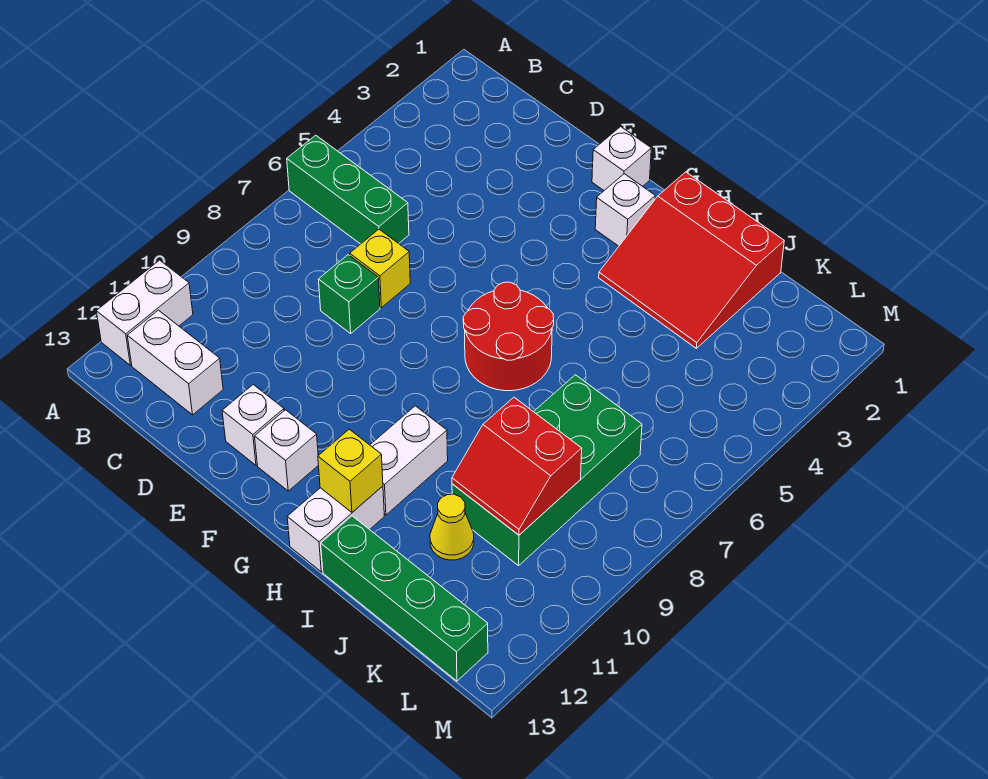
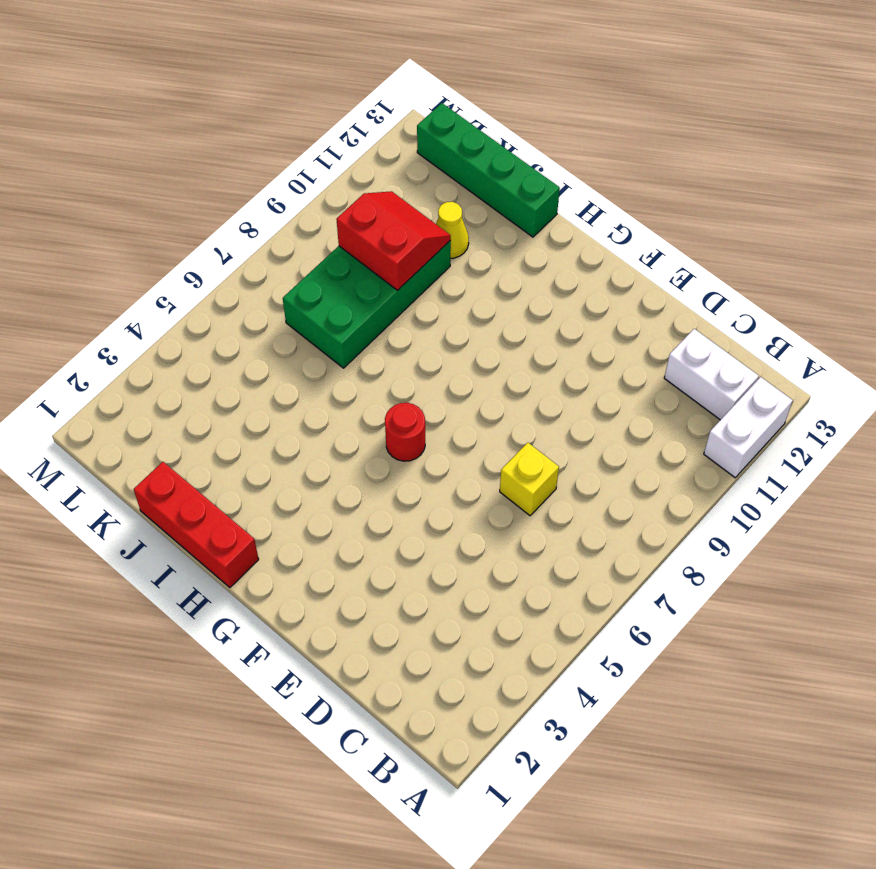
red round brick G6 level 1 -> red round brick G6:H7 level 1
red brick H1:J1 level 1 -> red slope H1:J3 level 1 top 1
none -> green brick A6:C6 level 1
none -> green brick D8 level 1
none -> white brick E12 level 1

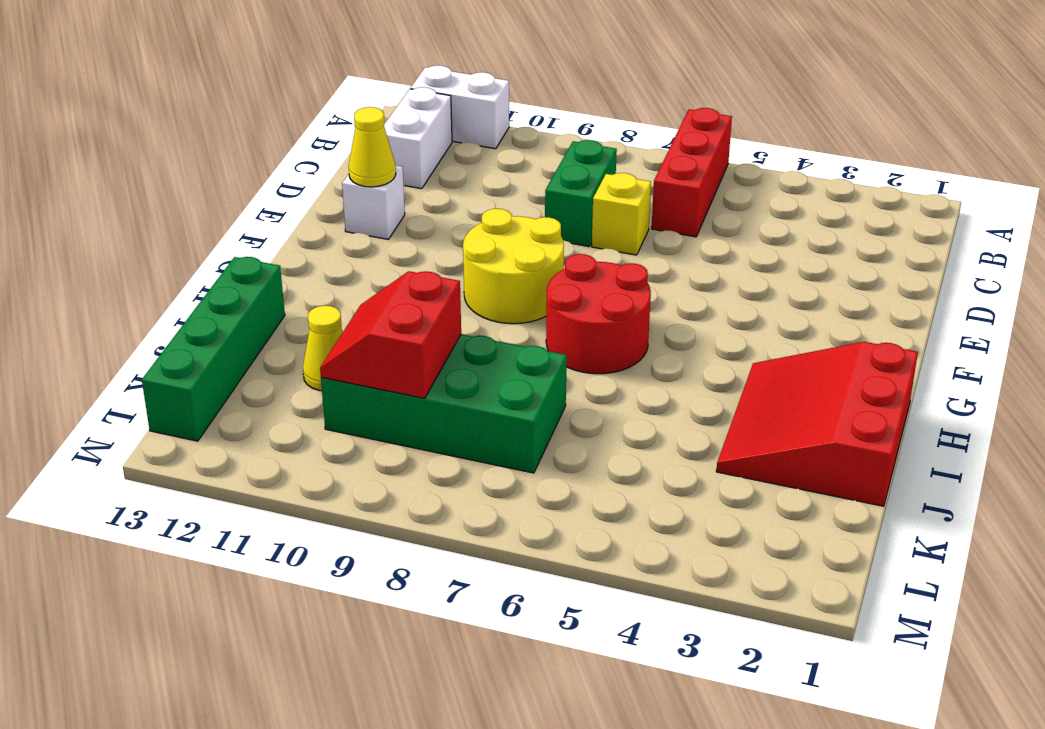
red brick A6:C6 level 1 -> green brick A6:C6 level 1
green brick C8:D8 level 1 -> green brick D8 level 1
yellow cone E12 level 2 -> none
yellow round brick F8:G9 level 1 -> none
none -> white brick F1 level 1
none -> white brick F12 level 1
none -> white brick G2 level 1

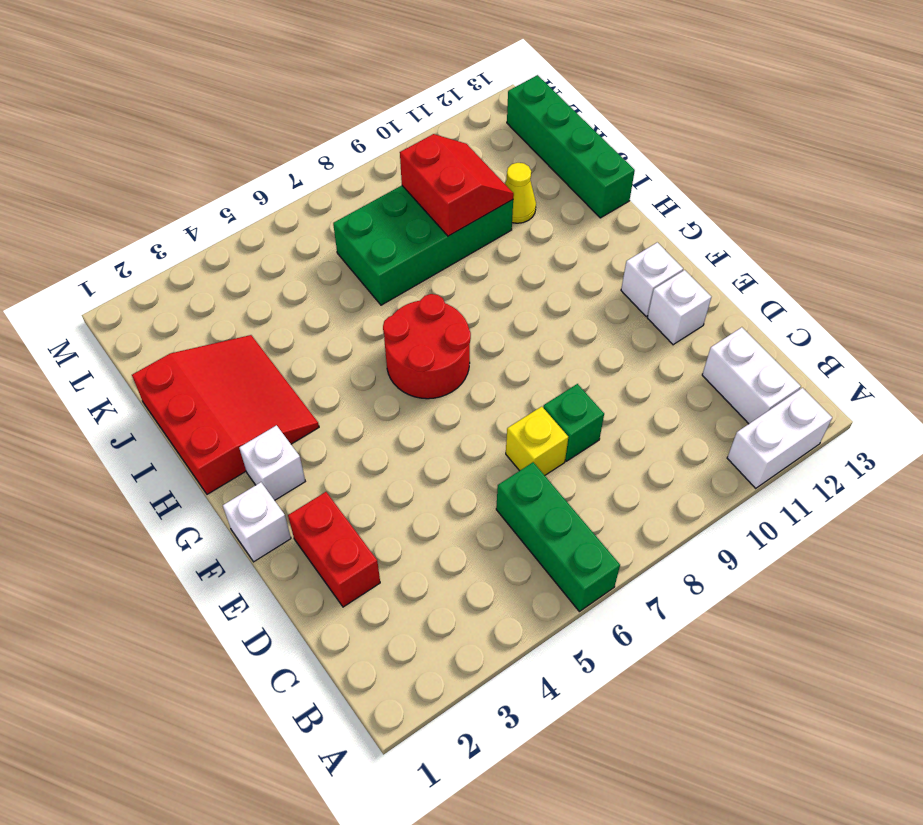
red brick D2:E2 level 1 -> none
none -> white brick H10:H11 level 1
none -> white brick H12:H13 level 1
none -> yellow brick H12 level 2

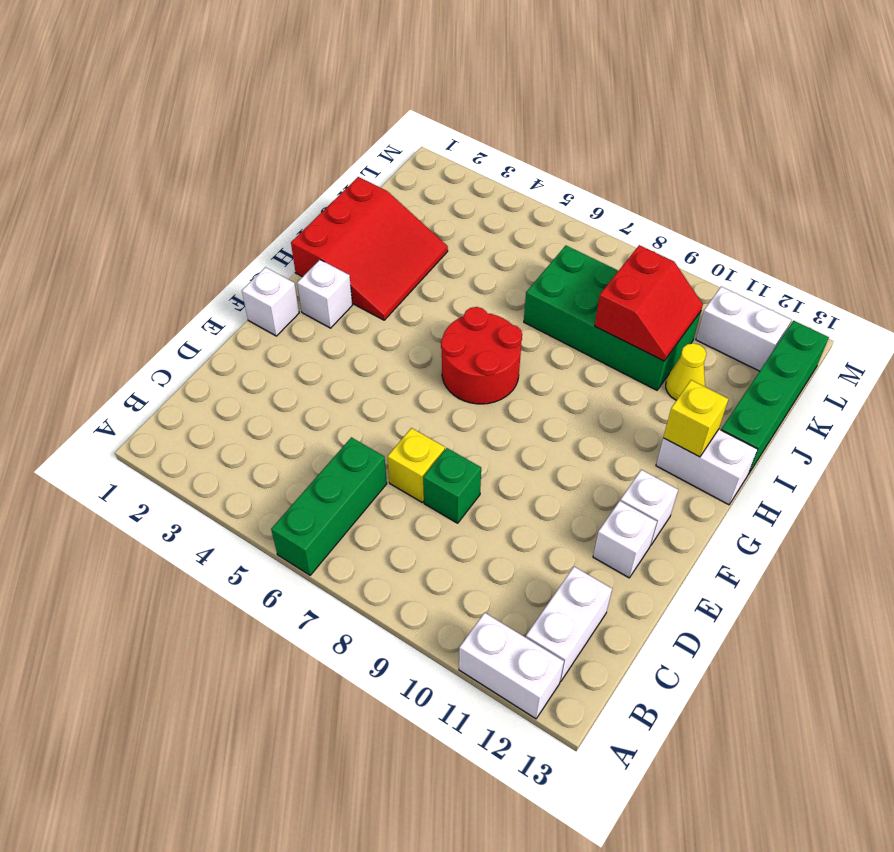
white brick L11:L12 level 1 -> white brick H10:H11 level 1

